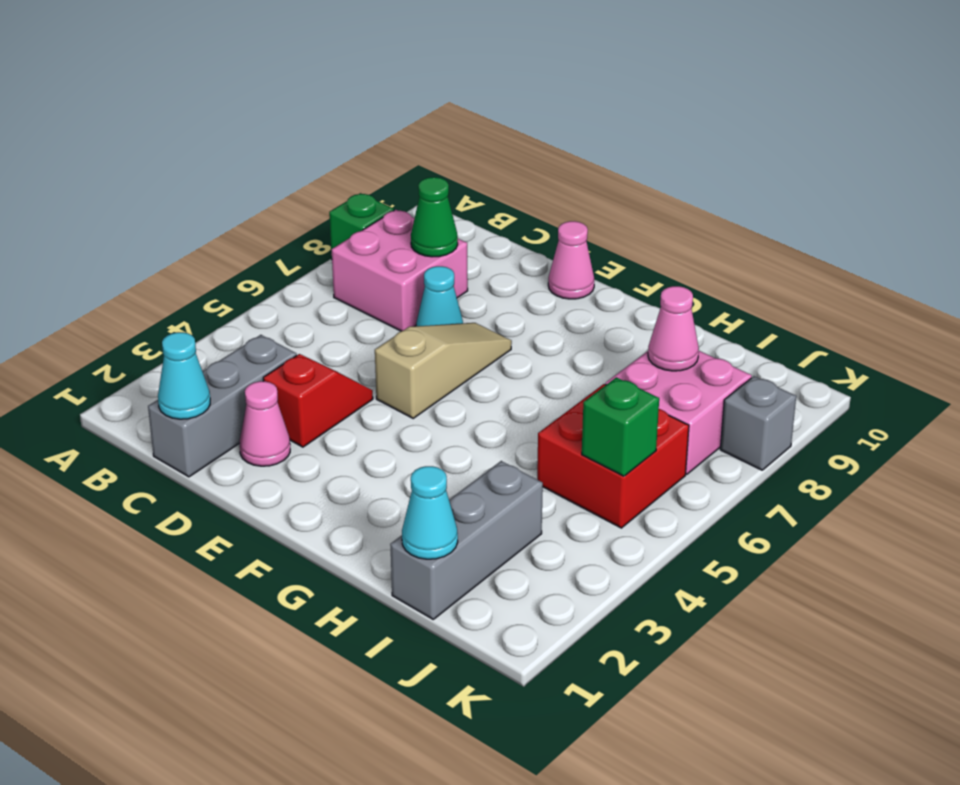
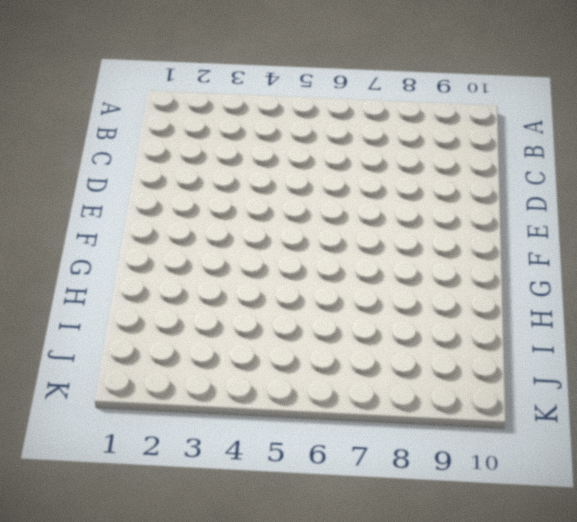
none -> green brick A8 level 1
none -> pink brick B7:C8 level 1
none -> grey brick C1:C3 level 1

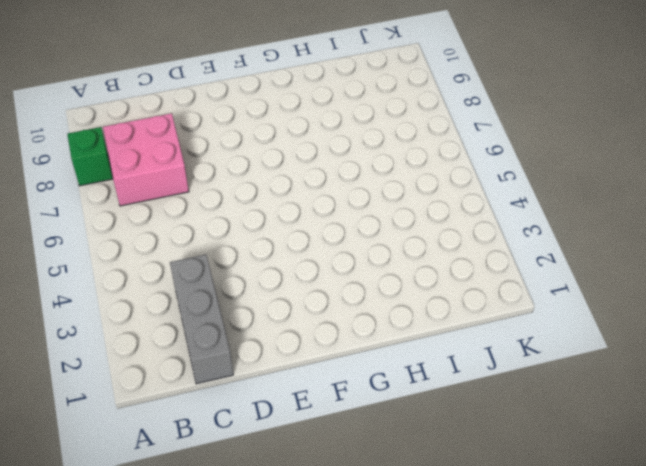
none -> pink cone D2 level 1
none -> red slope D3:D4 level 1 top 3
none -> cyan cone D7 level 1

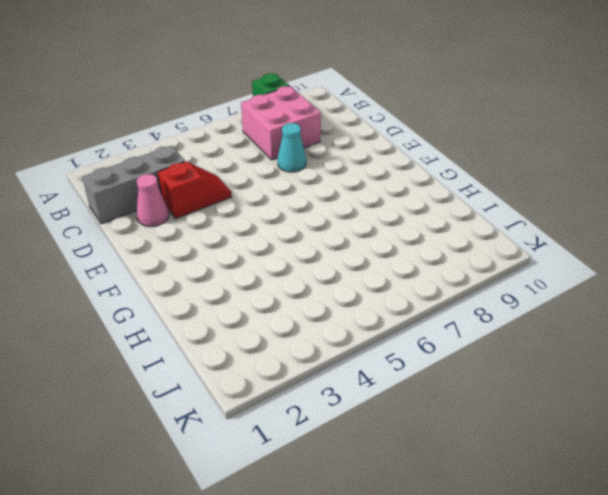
none -> tan slope E5:E7 level 1 top 5
none -> pink cone E10 level 1
none -> grey brick I1:I3 level 1

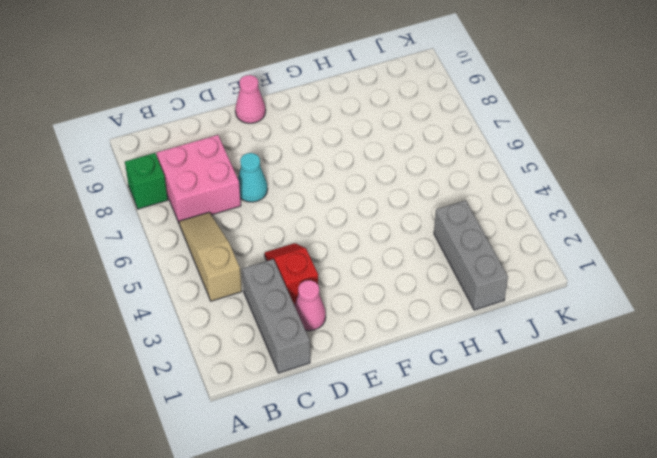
tan slope B4:B6 level 1 top 4 -> tan slope E5:E7 level 1 top 5
none -> red brick I5:J6 level 1
none -> pink brick I7:J8 level 1
none -> grey brick K8 level 1

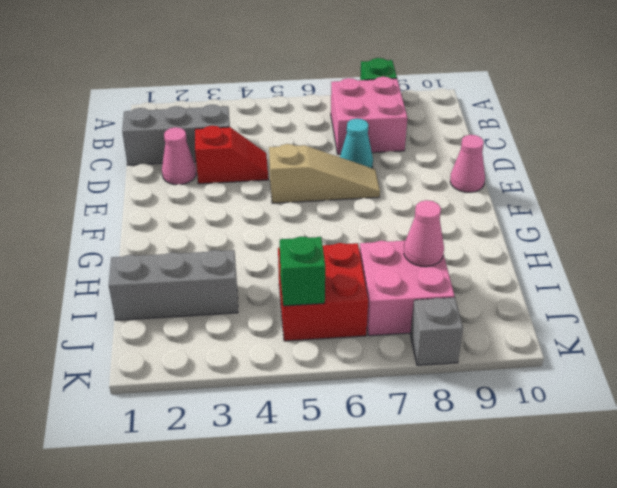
none -> cyan cone C1 level 2
none -> green cone C8 level 2
none -> cyan cone I1 level 2

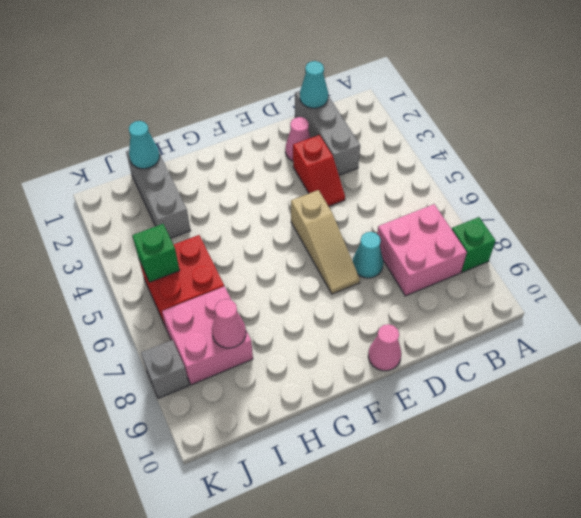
none -> green cone C8 level 2

